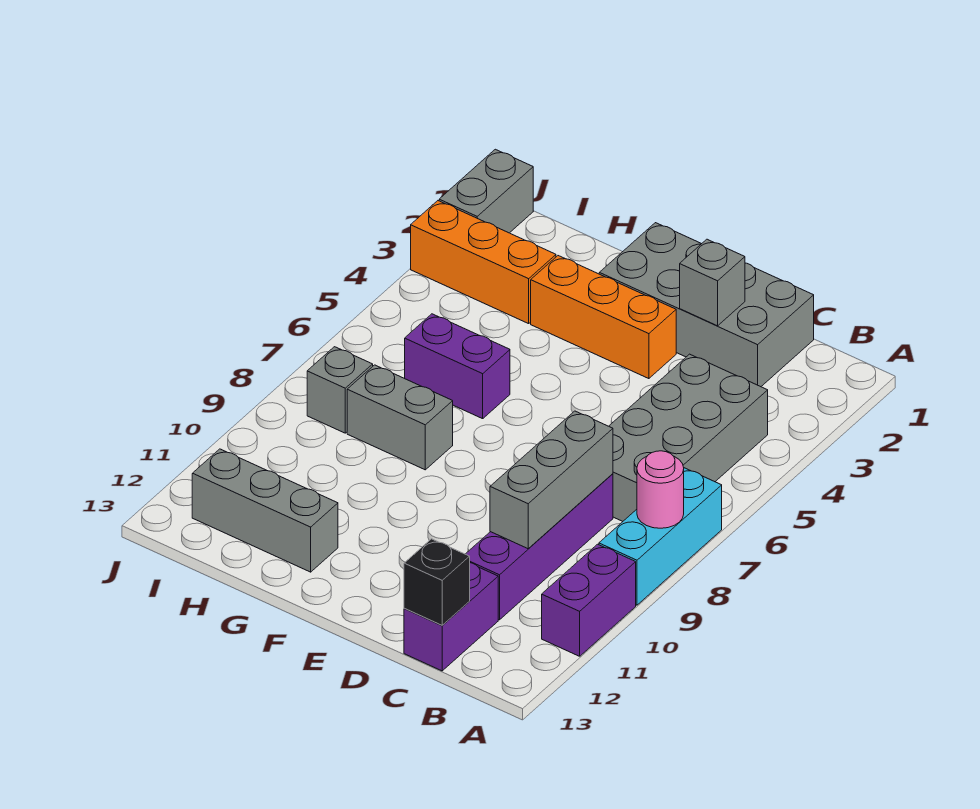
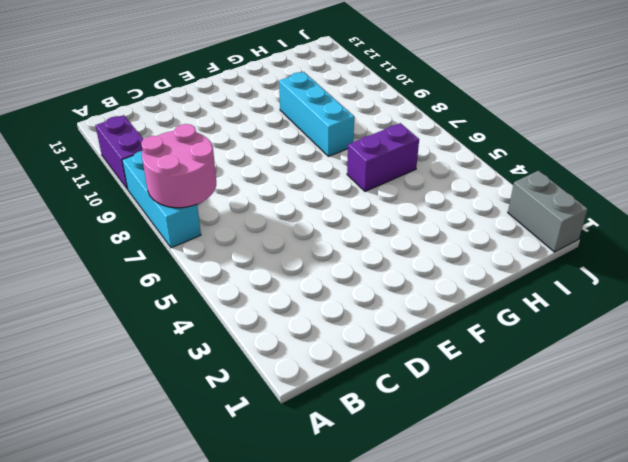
pink round brick A7:B8 level 2 -> pink round brick A8 level 2
cyan brick G8:G10 level 1 -> grey brick G8:H8 level 1
none -> grey brick B4:C7 level 1
none -> grey brick C1:F2 level 1
none -> purple brick C8:C11 level 1

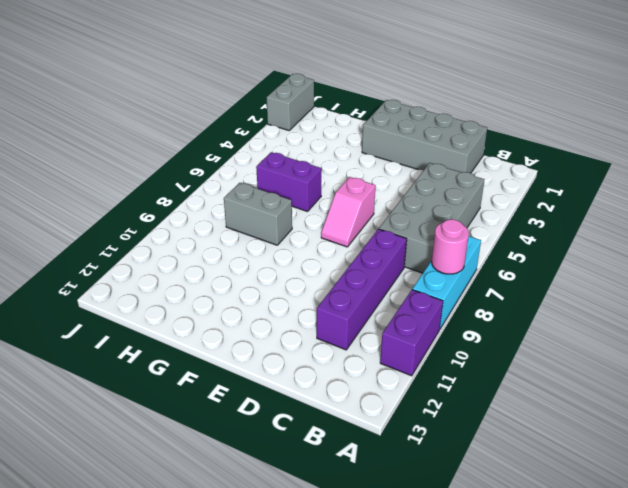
pink slope E6:E7 level 1 top 6 -> none
none -> purple brick C12:C13 level 1
none -> orange brick E3:G3 level 1
none -> grey brick G12:I12 level 1

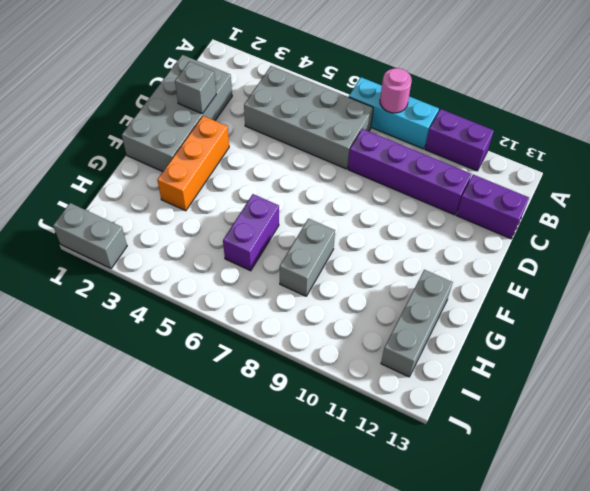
none -> orange brick H3:J3 level 1
none -> grey brick I8 level 1
none -> grey brick C8:C10 level 2

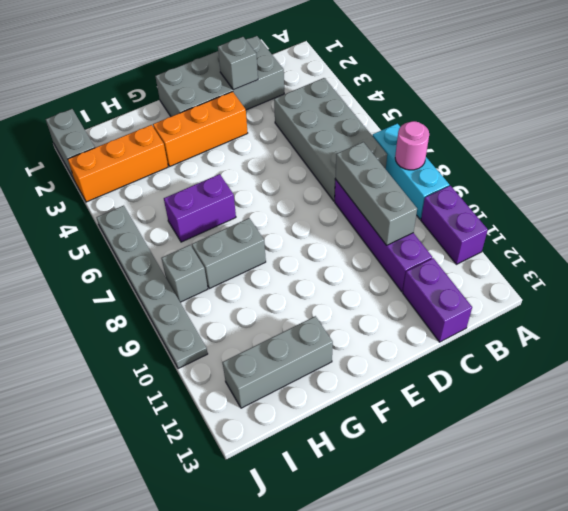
grey plate J5:J10 level 1 -> none
none -> black brick C13 level 2

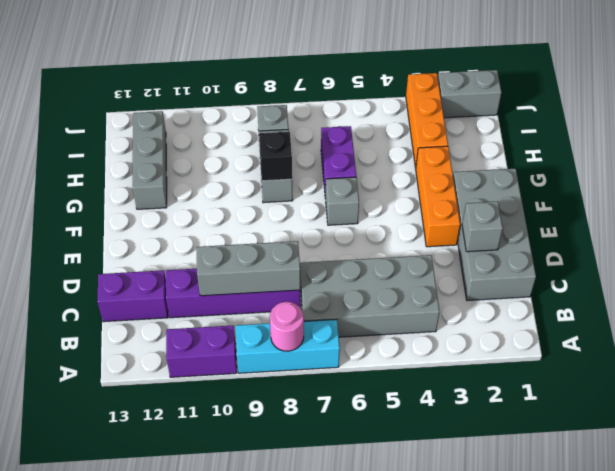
grey brick F6 level 1 -> none
black brick G8 level 2 -> black brick C13 level 2

